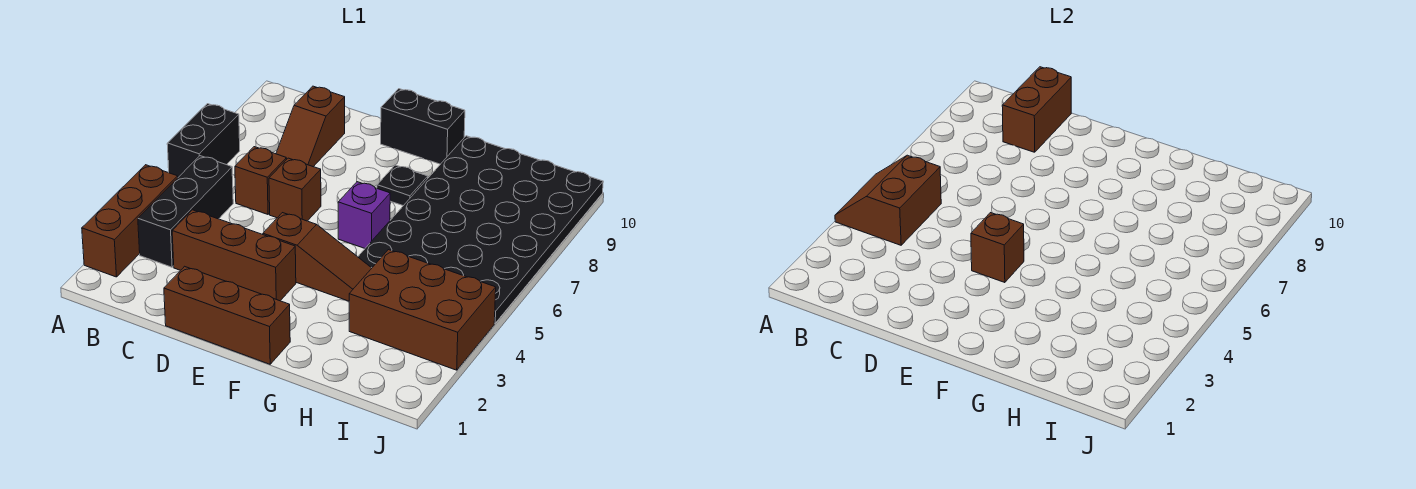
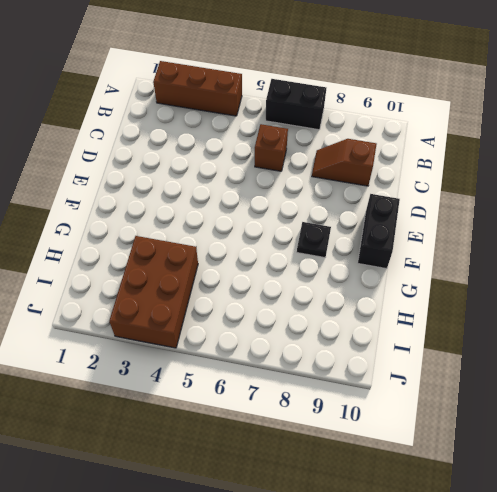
none -> black brick B3:B5 level 1
none -> brown brick C3:E3 level 1
none -> brown brick D1:F1 level 1

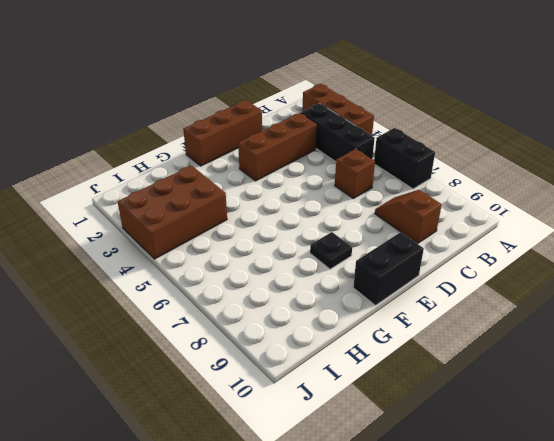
none -> brown brick D6 level 1
none -> brown slope E4:G4 level 1 top E
none -> purple brick F6 level 1

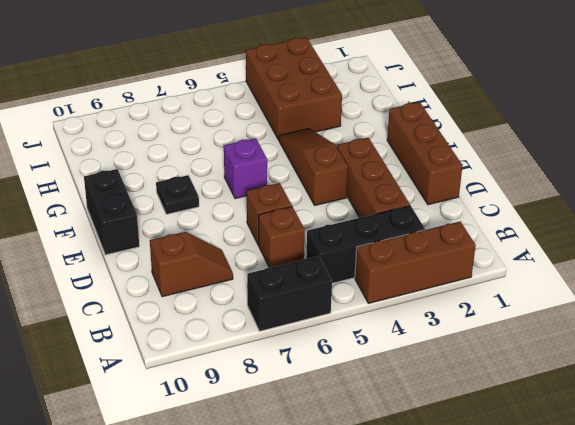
none -> black plate G5:J10 level 1
none -> brown slope A4:B5 level 2 top B
none -> brown brick C9:C10 level 2

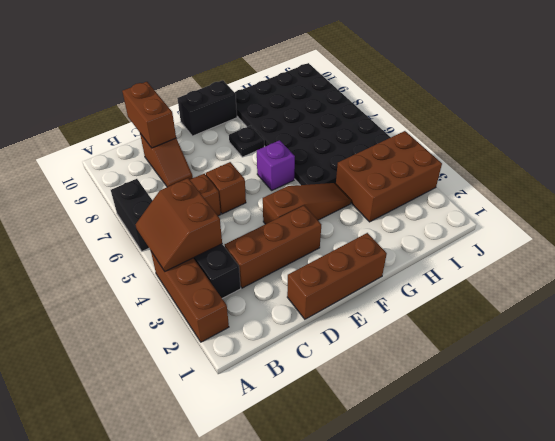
none -> brown brick E4 level 2

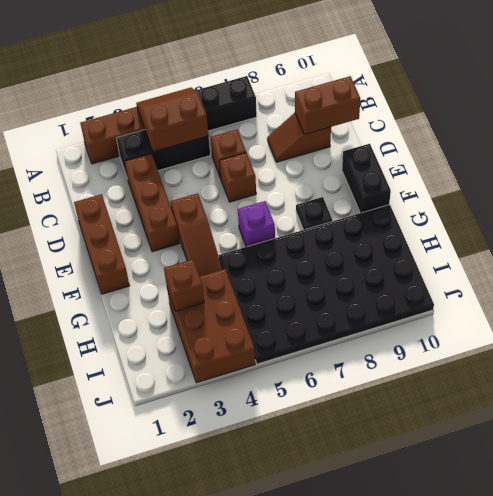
brown brick H3 level 2 -> brown brick E4 level 2

